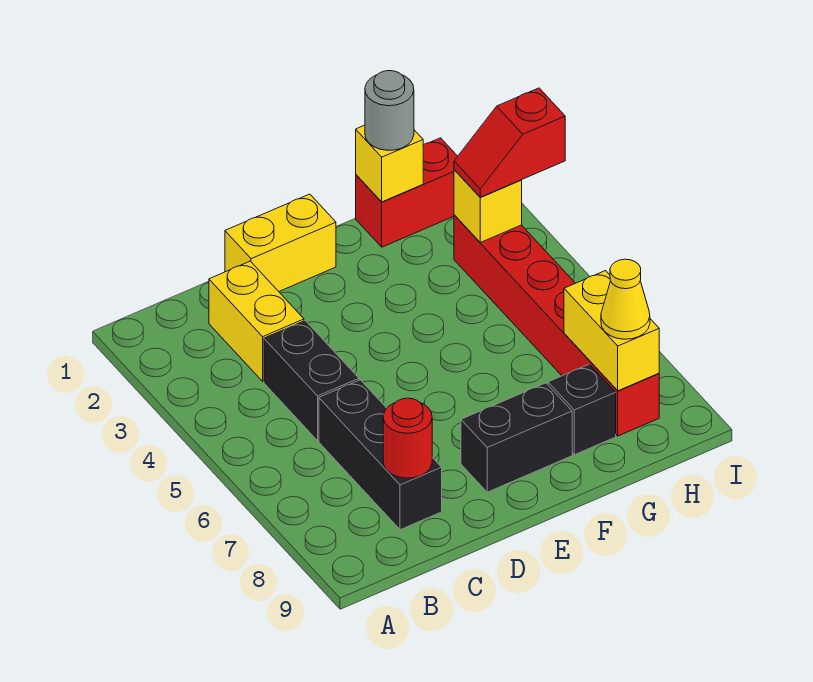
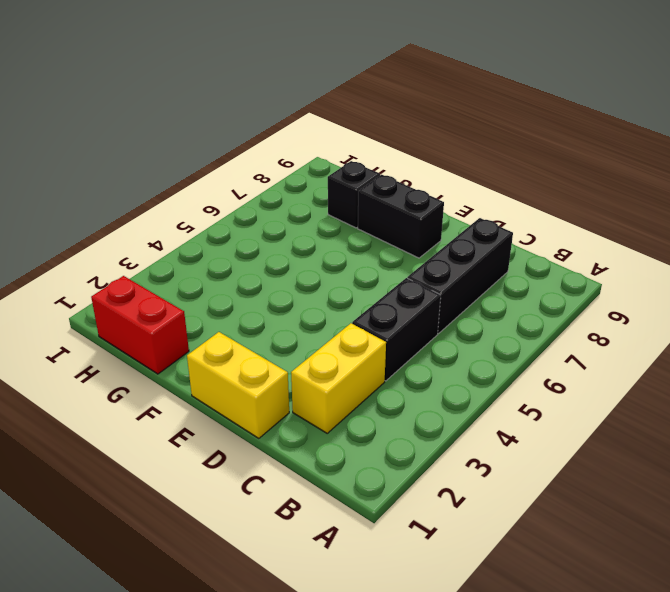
none -> red brick H3:H8 level 1
none -> red round brick C8 level 2
none -> yellow brick G1 level 2

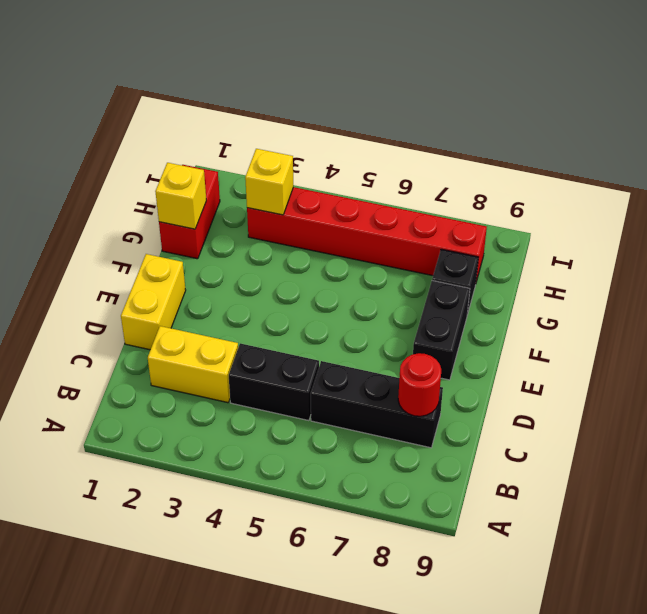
none -> yellow brick H7:H8 level 2
none -> grey round brick G1 level 3
none -> red slope H3:I3 level 3 top I

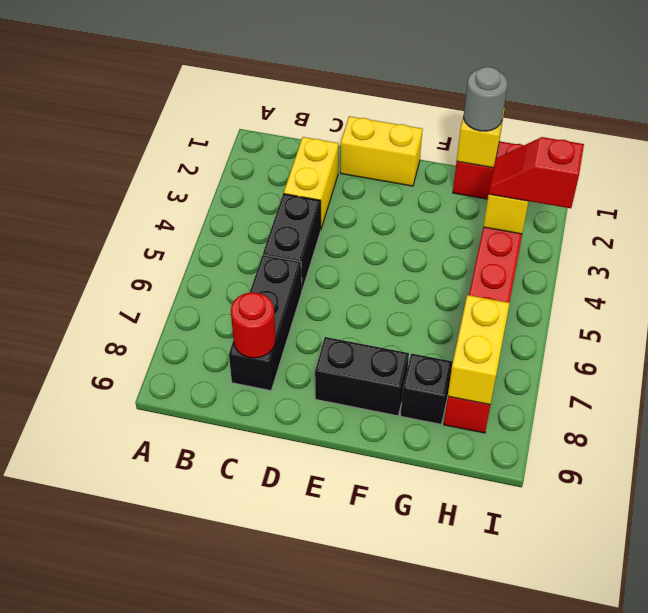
none -> yellow cone H8 level 3

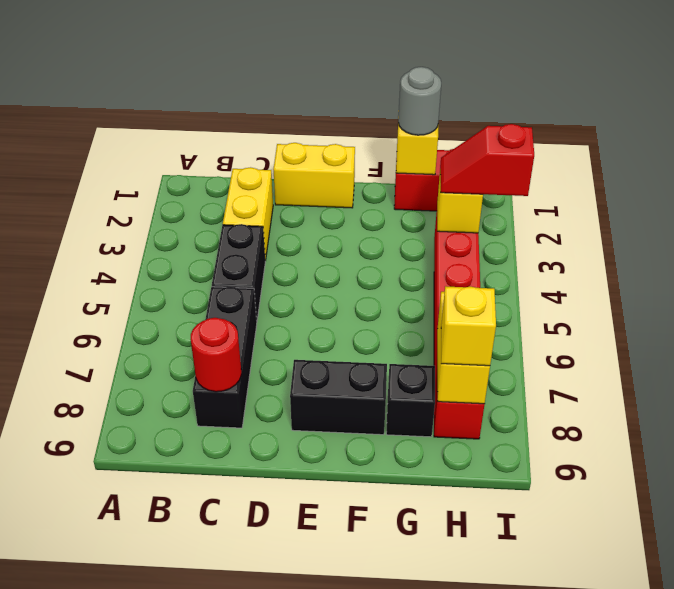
yellow brick H8 level 3 -> yellow cone H8 level 3

